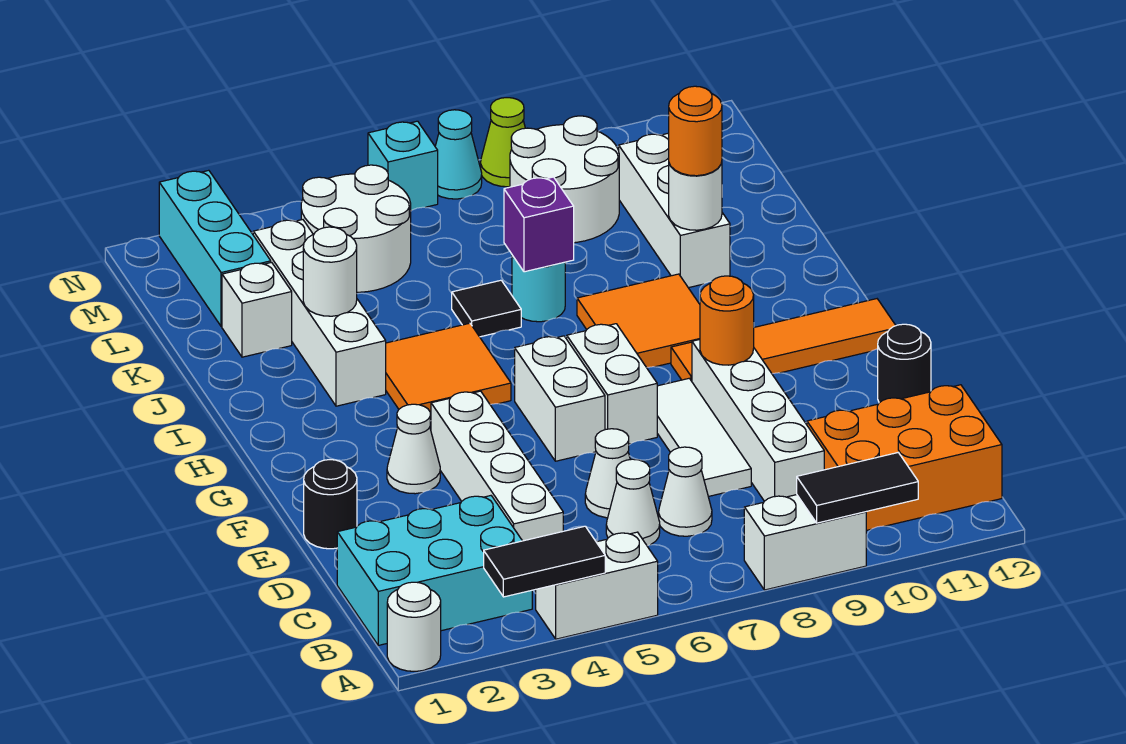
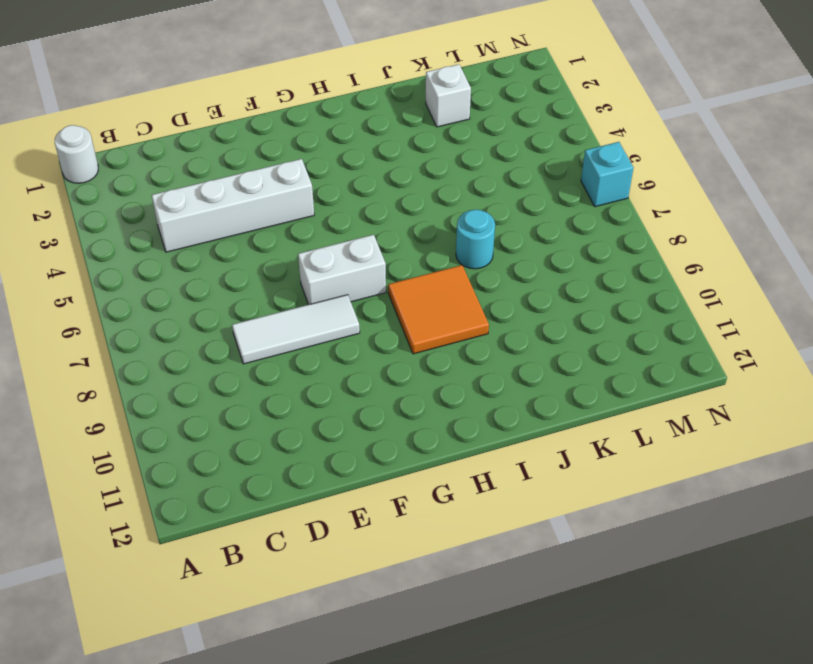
none -> white brick A4:A5 level 1
none -> white brick A8:A9 level 1
none -> cyan brick B1:C3 level 1
none -> orange brick B10:C12 level 1

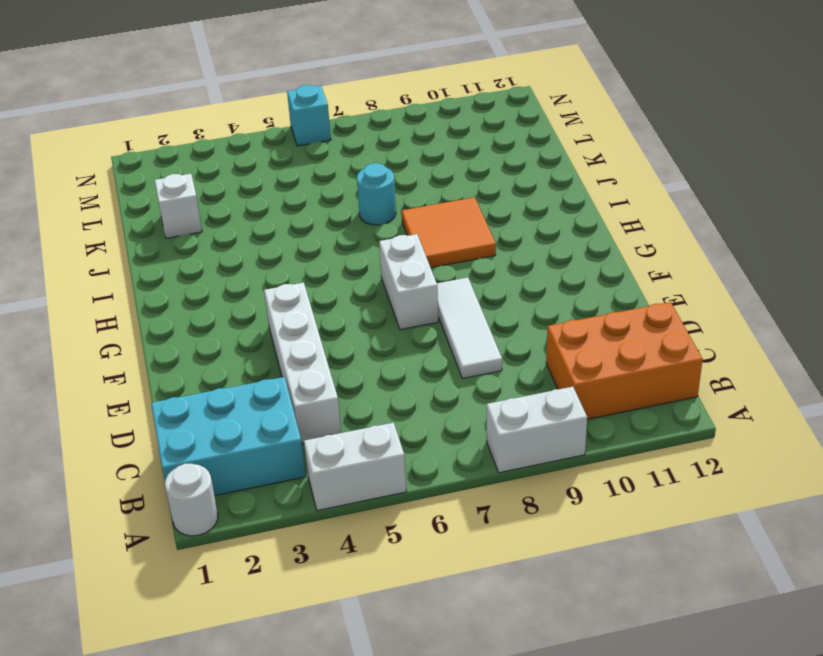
none -> white cone C6 level 1
none -> white cone C7 level 1
none -> white brick C9:F9 level 1
none -> white cone D6 level 1

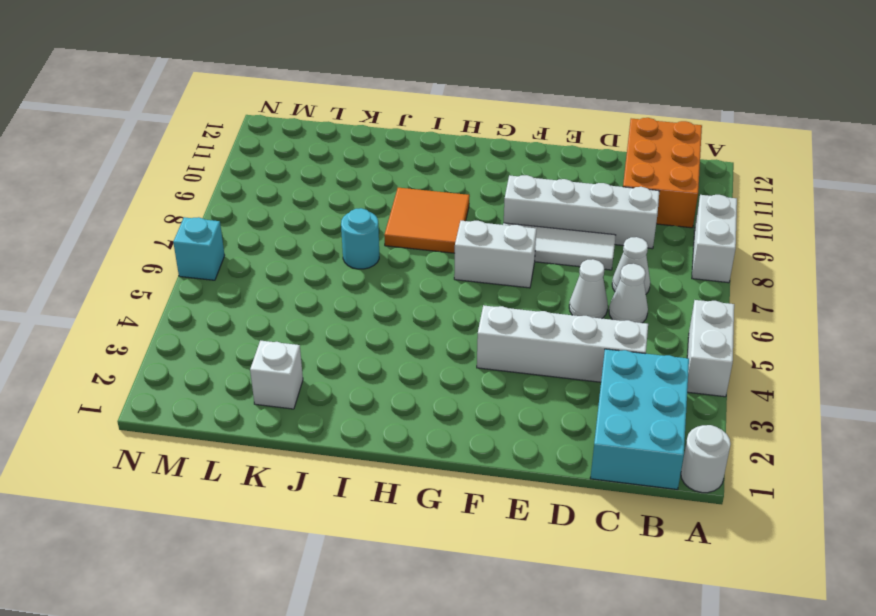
none -> black round brick E1 level 1
none -> black round brick E12 level 1
none -> white cone F3 level 1
none -> white brick F6:G6 level 1

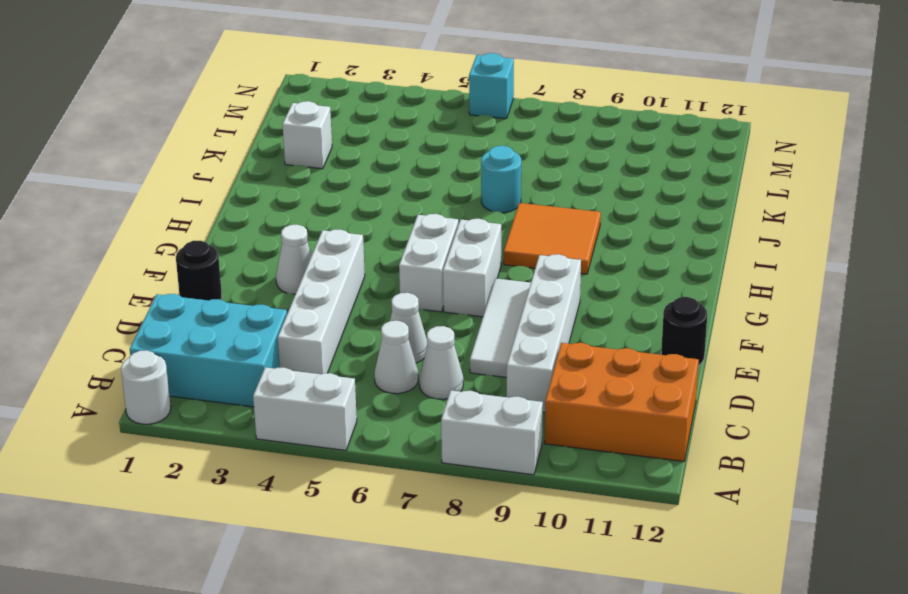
none -> orange tile G9:G12 level 1
none -> orange tile H4:I5 level 1
none -> white brick I3:L3 level 1
none -> black tile J6 level 1

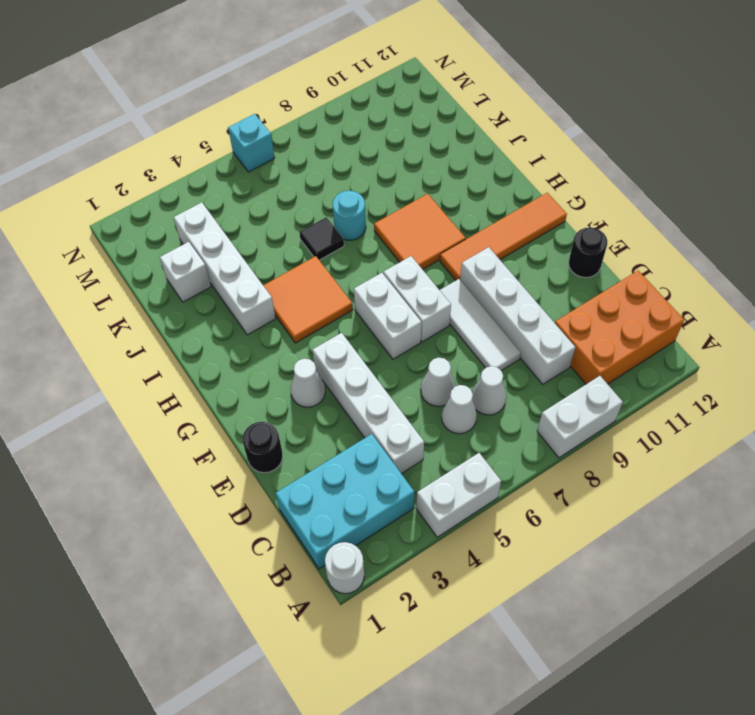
none -> white brick J10:L10 level 1
none -> cyan brick L2:N2 level 1
none -> white round brick L4:M5 level 1
none -> white round brick L8:M9 level 1

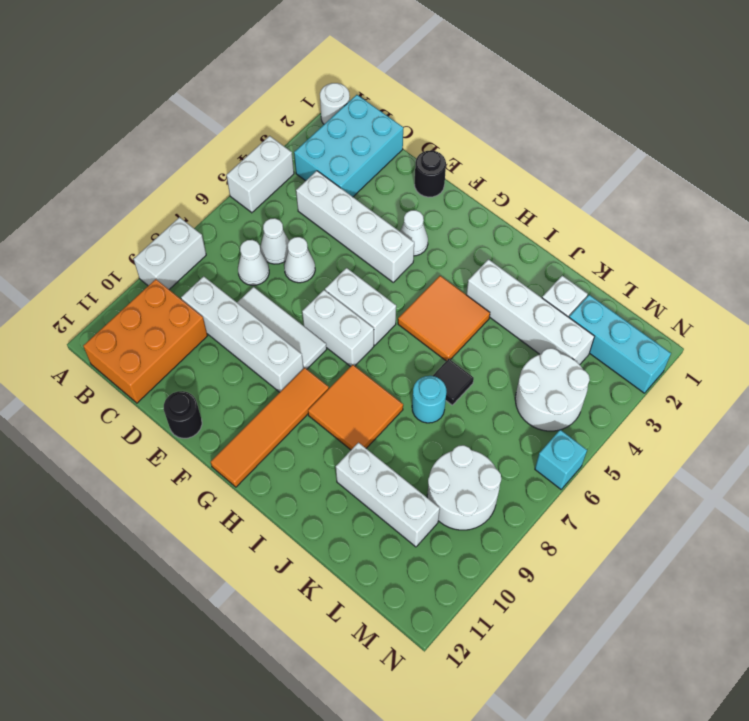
none -> cyan cone N7 level 1
none -> lime cone N8 level 1
none -> black tile A3:A4 level 2
none -> black tile A9:A10 level 2

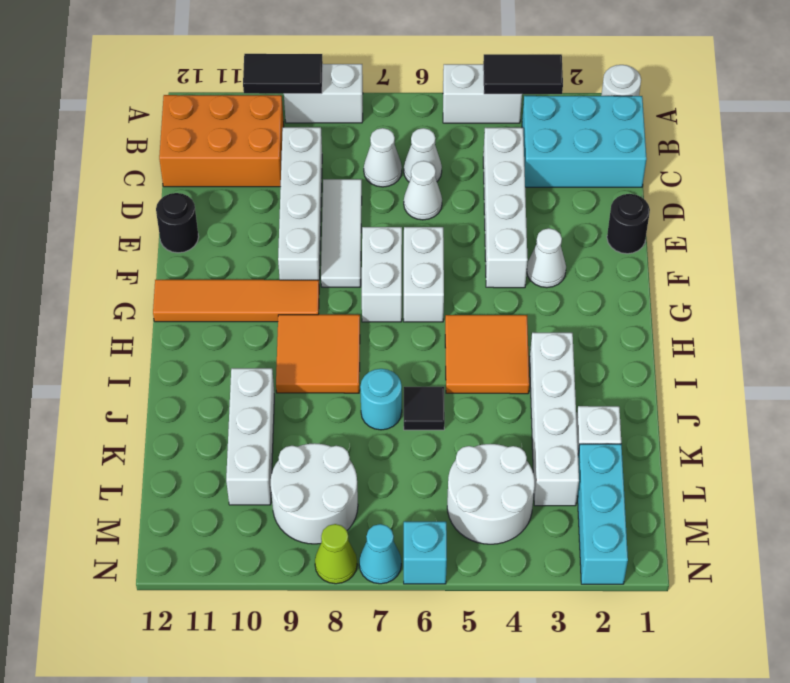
none -> orange round brick F9 level 2
none -> white round brick J3 level 2
none -> purple brick J7 level 2
none -> white round brick J10 level 2

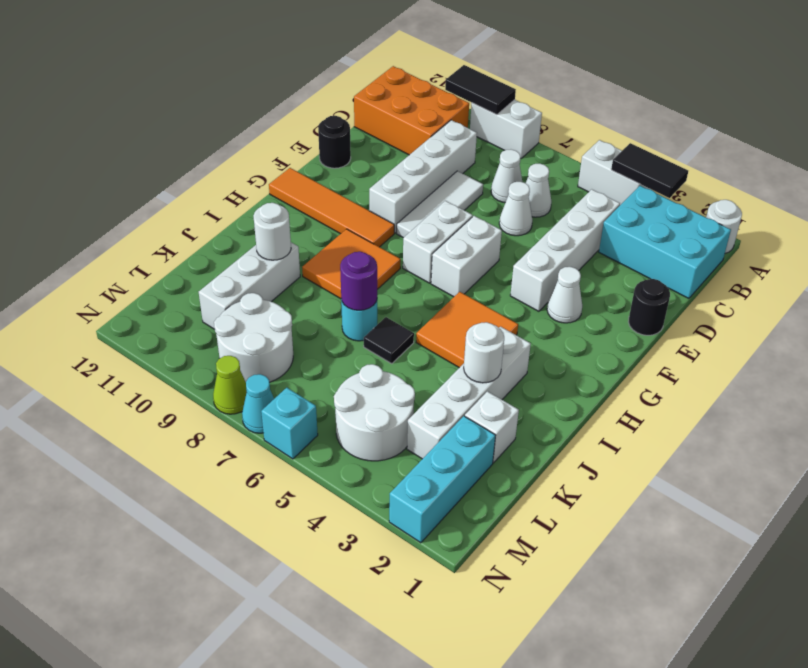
purple round brick J7 level 2 -> purple brick J7 level 2
none -> orange round brick F9 level 2
none -> orange round brick J10 level 3

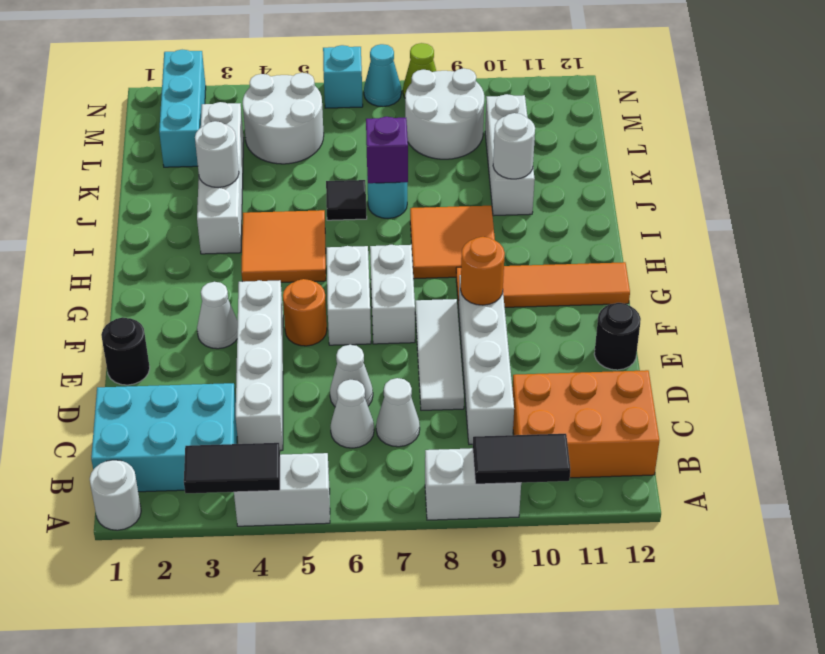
orange round brick F5 level 1 -> orange round brick J10 level 3
none -> white brick K2 level 1

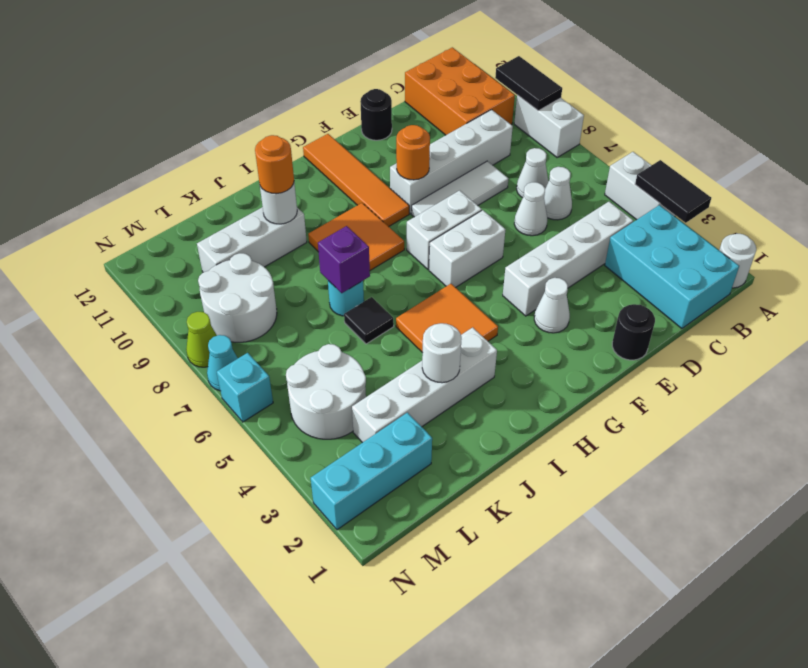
none -> white brick K2 level 1

